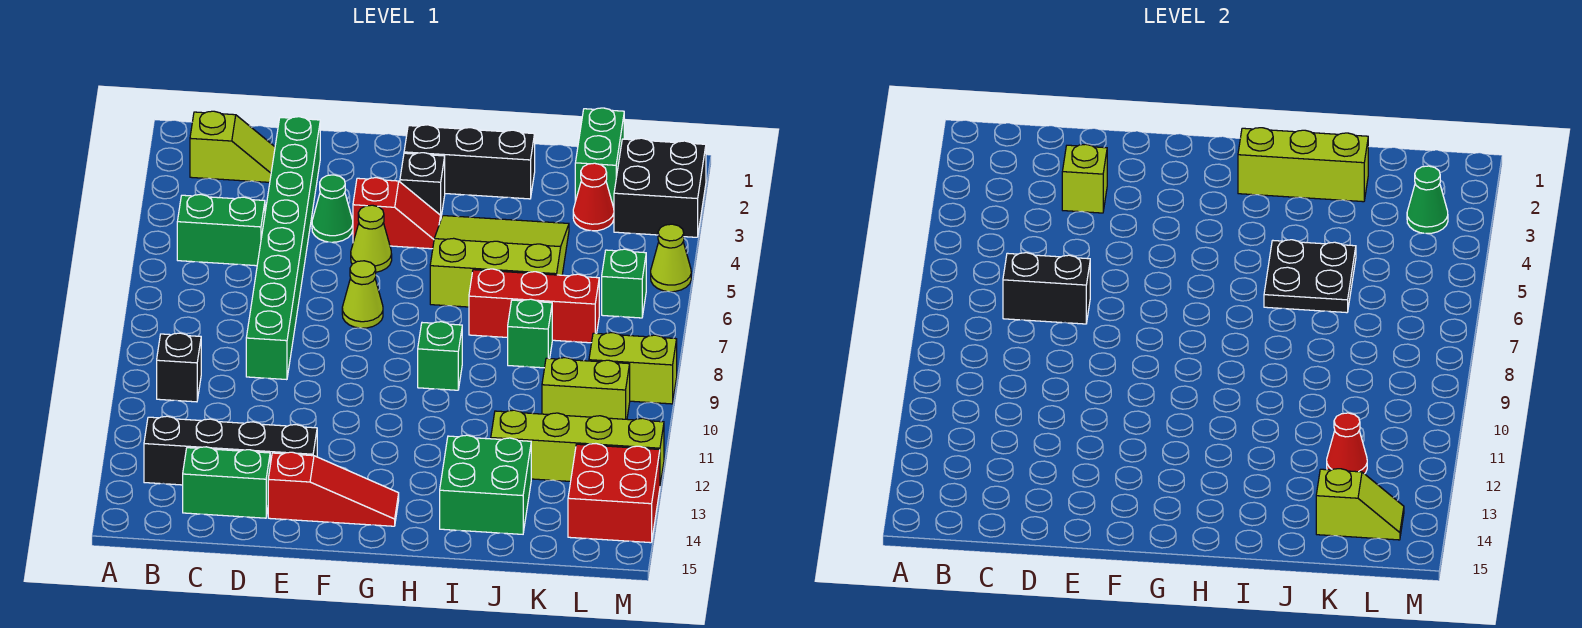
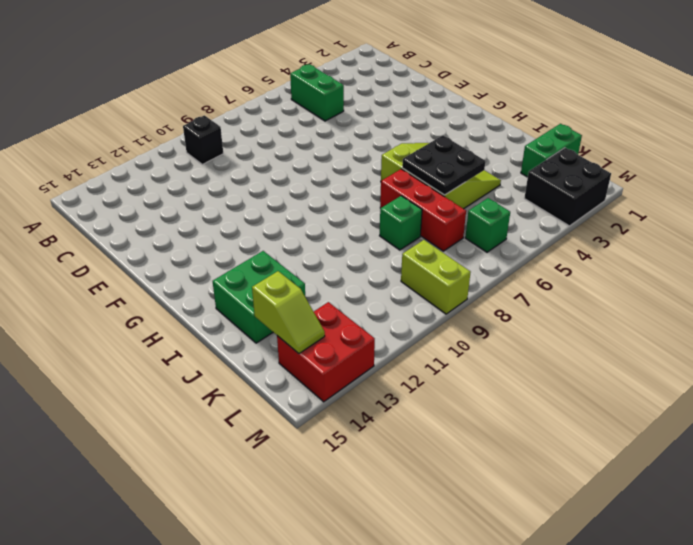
none -> lime slope B2:C2 level 1 top B
none -> black brick B13:E13 level 1
none -> green brick C14:D14 level 1
none -> green brick D2:D9 level 1

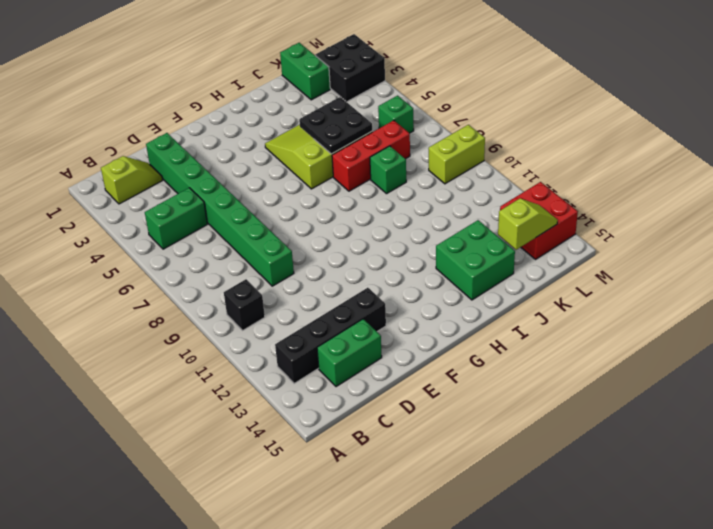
none -> green cone E4 level 1
none -> red slope E14:G14 level 1 top E
none -> red slope F4:G4 level 1 top F
none -> lime cone F5 level 1

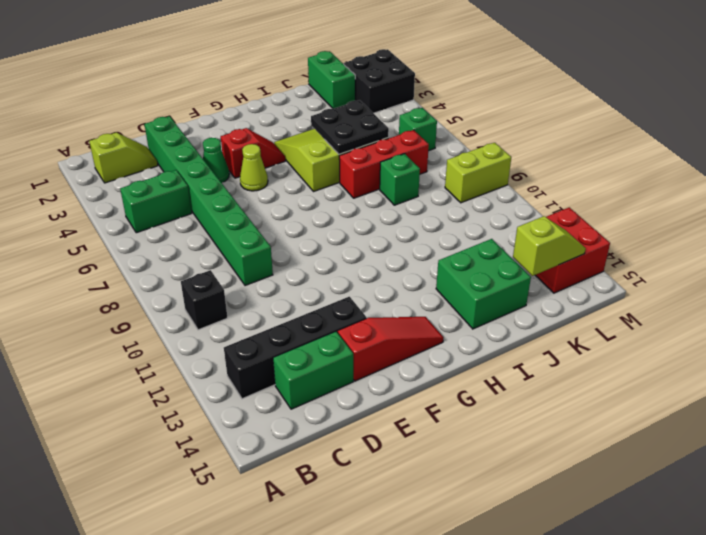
none -> lime cone F7 level 1
none -> black brick G2:I2 level 1
none -> black brick G3 level 1
none -> green brick H9 level 1

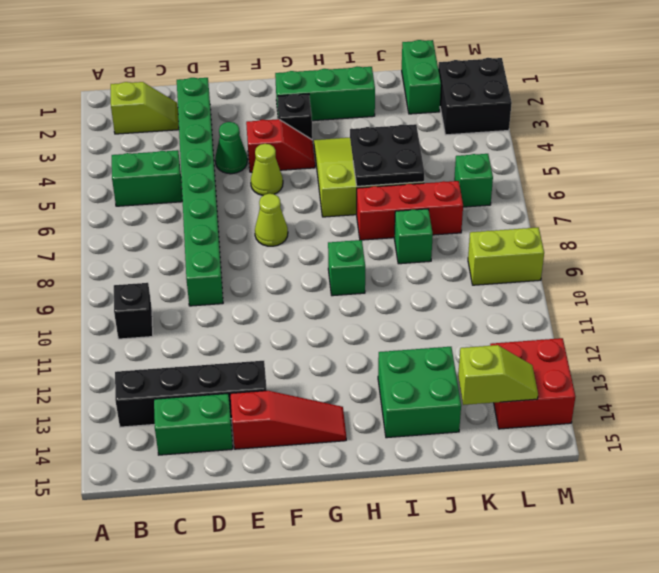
green brick G2:I2 level 1 -> black brick G2:I2 level 1
none -> lime brick J12:M12 level 1
none -> red cone K3 level 1
none -> lime brick K10:L10 level 1
none -> lime cone M5 level 1

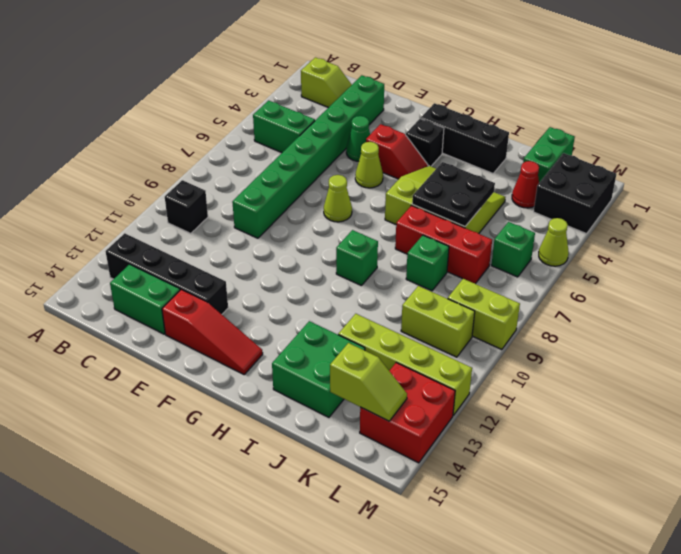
none -> black brick C7:D7 level 2
none -> lime brick D3 level 2
none -> lime brick H2:J2 level 2
none -> red cone K12 level 2

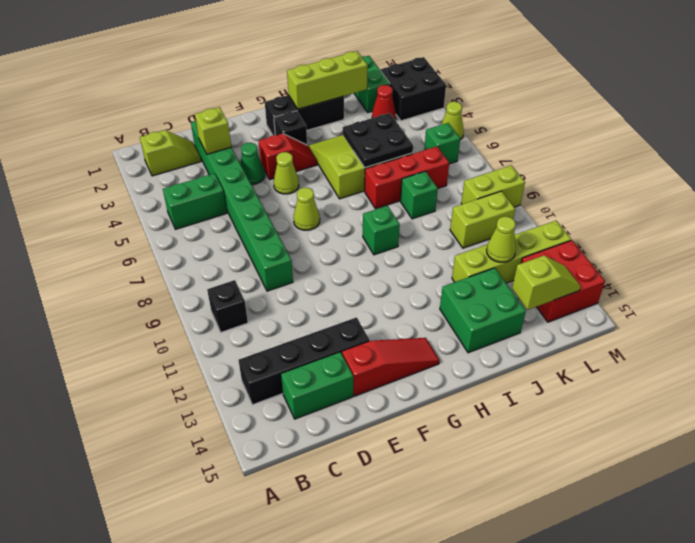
lime cone K12 level 2 -> red cone K12 level 2
none -> black brick C7:D7 level 2
none -> green cone L3 level 2

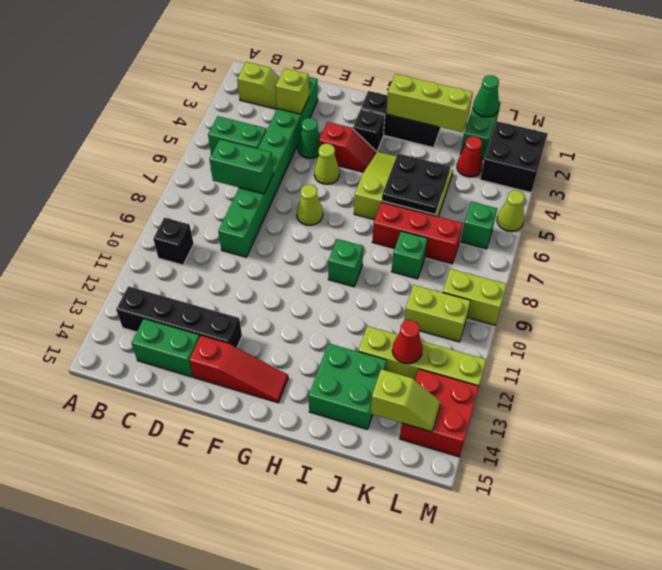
green brick C7:D7 level 2 -> black brick C7:D7 level 2
green cone K1 level 2 -> green cone L3 level 2

